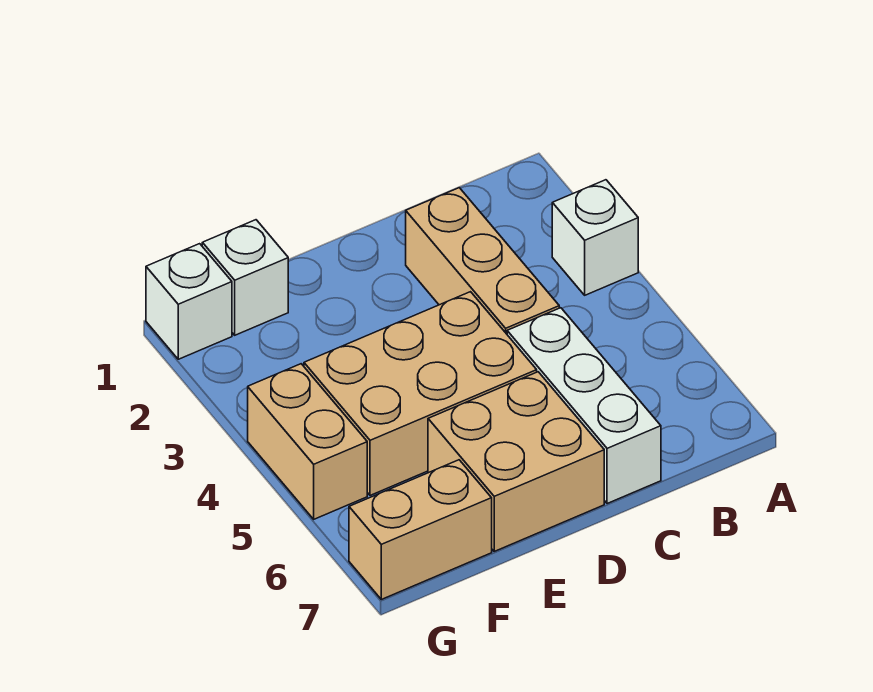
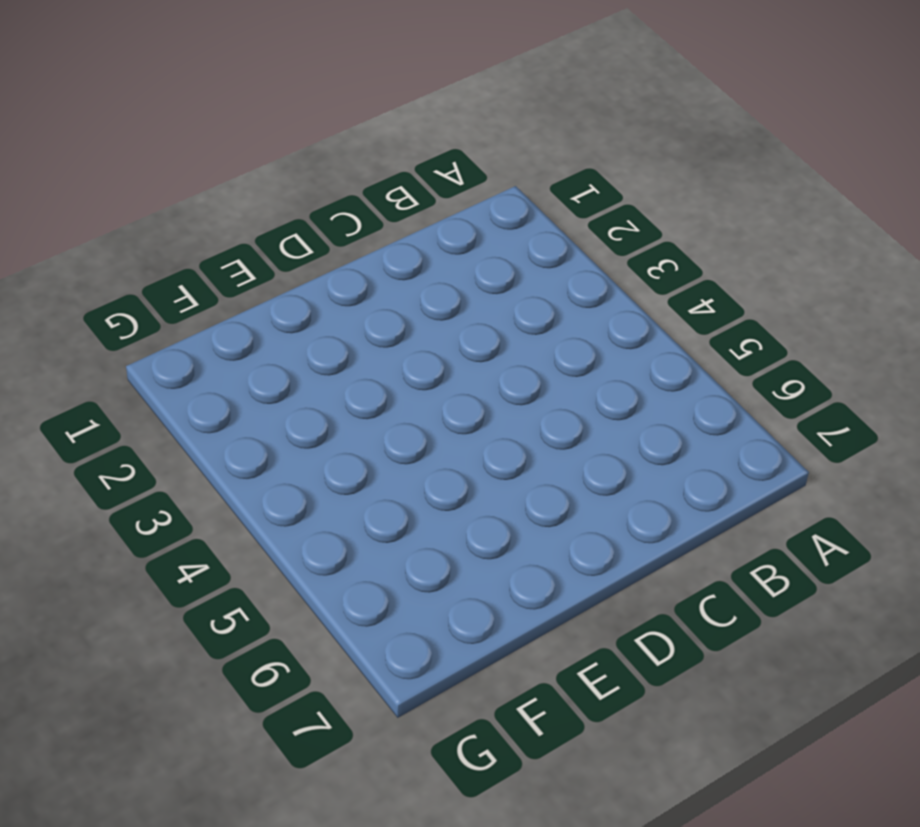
none -> white brick A3 level 1
none -> tan brick C2:C4 level 1

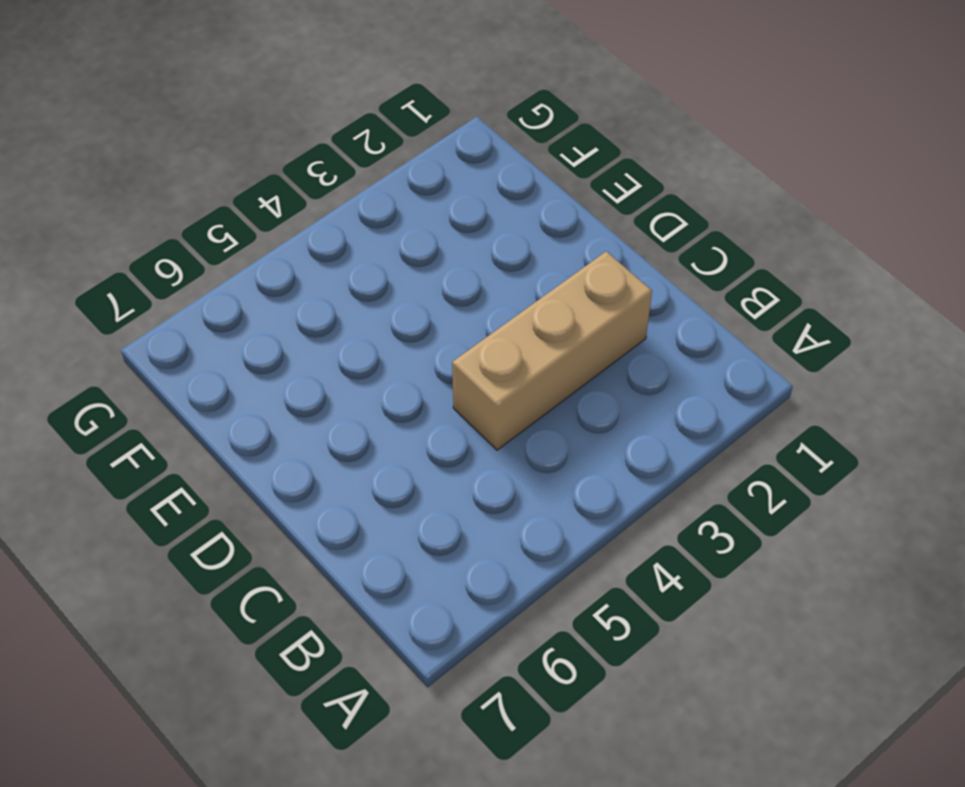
none -> white brick A3 level 1
none -> white brick C5:C7 level 1

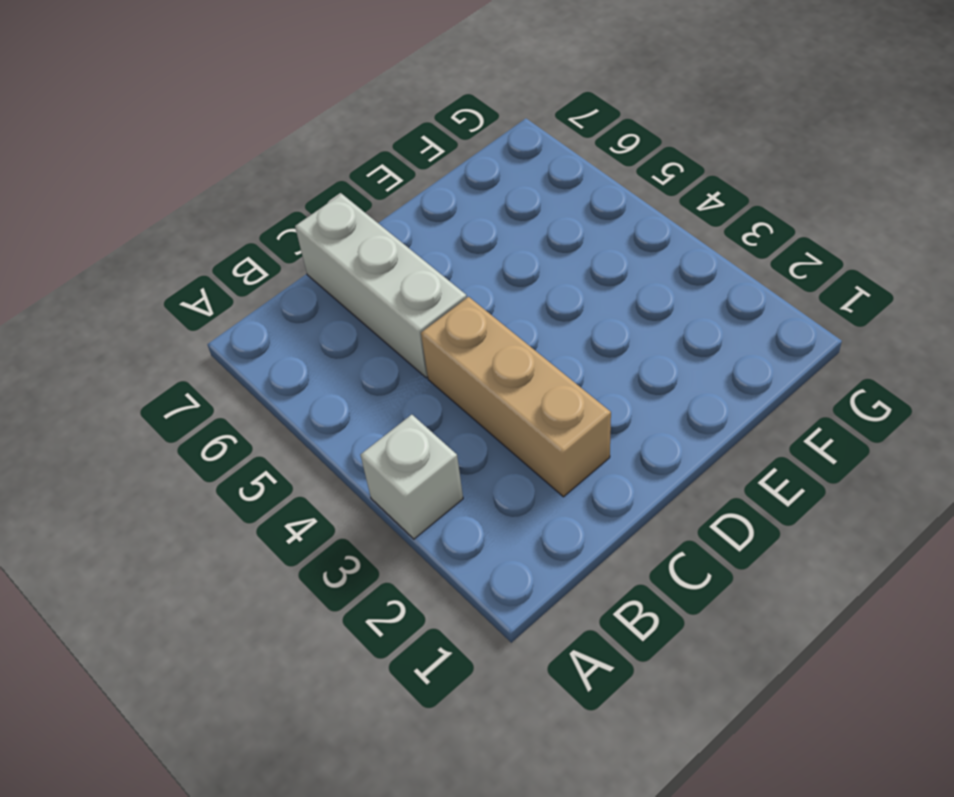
none -> tan brick D4:F5 level 1
none -> tan brick D6:E7 level 1

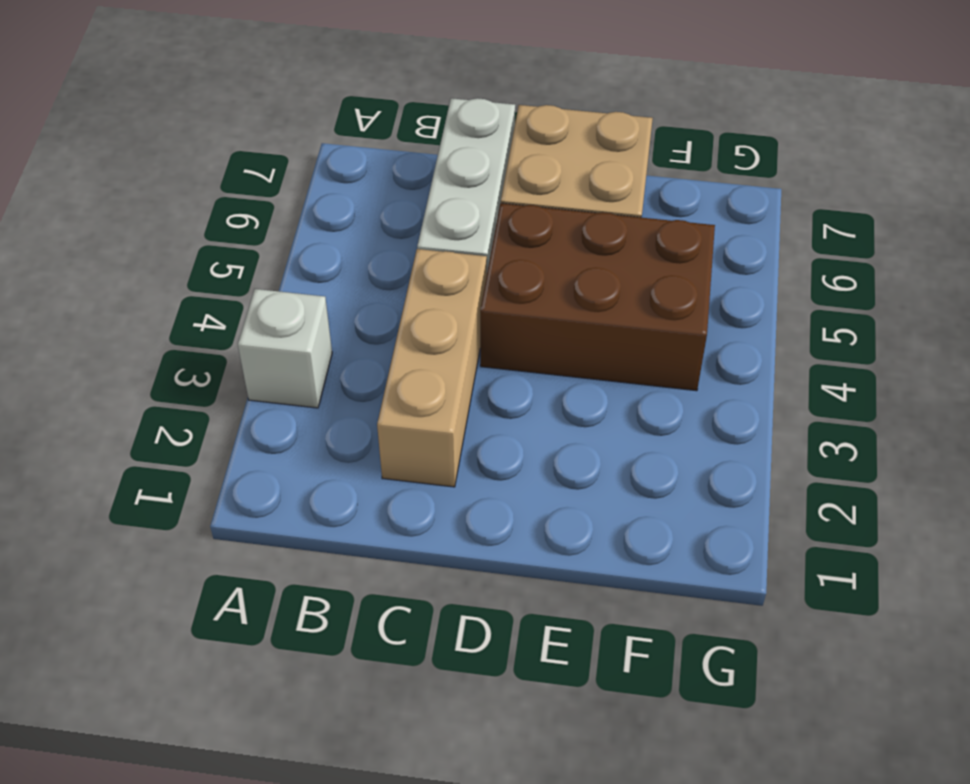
brown brick D4:F5 level 1 -> tan brick D4:F5 level 1
none -> white brick F1 level 1
none -> tan brick F7:G7 level 1

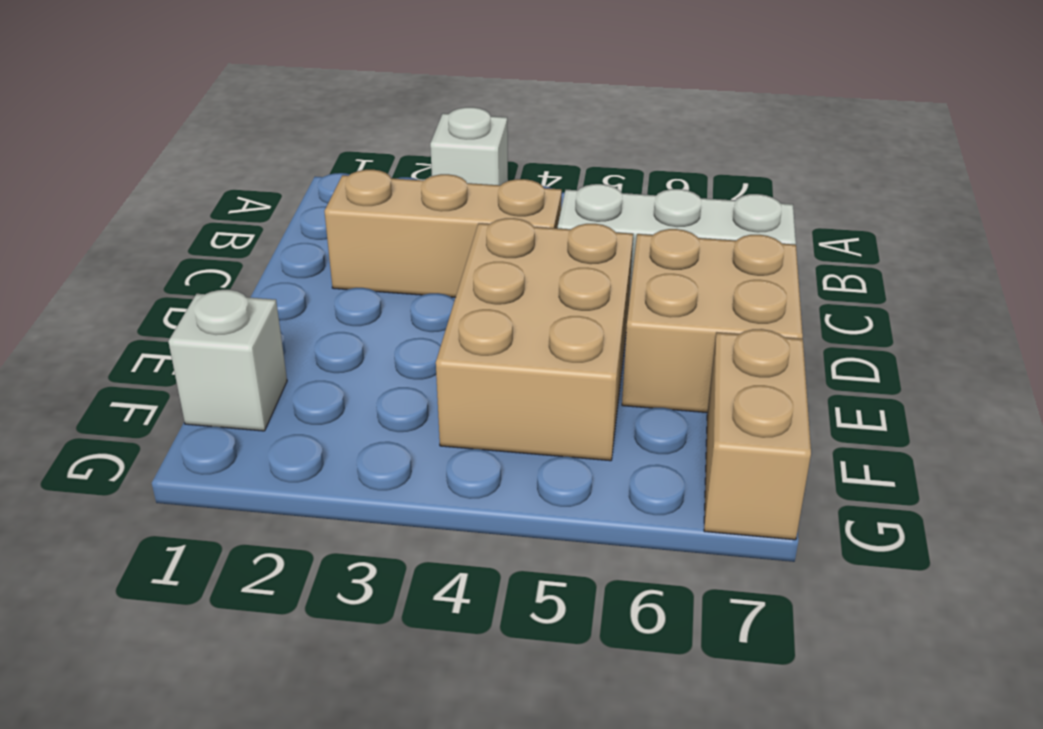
none -> white brick G1 level 1
none -> tan brick G4:G5 level 1

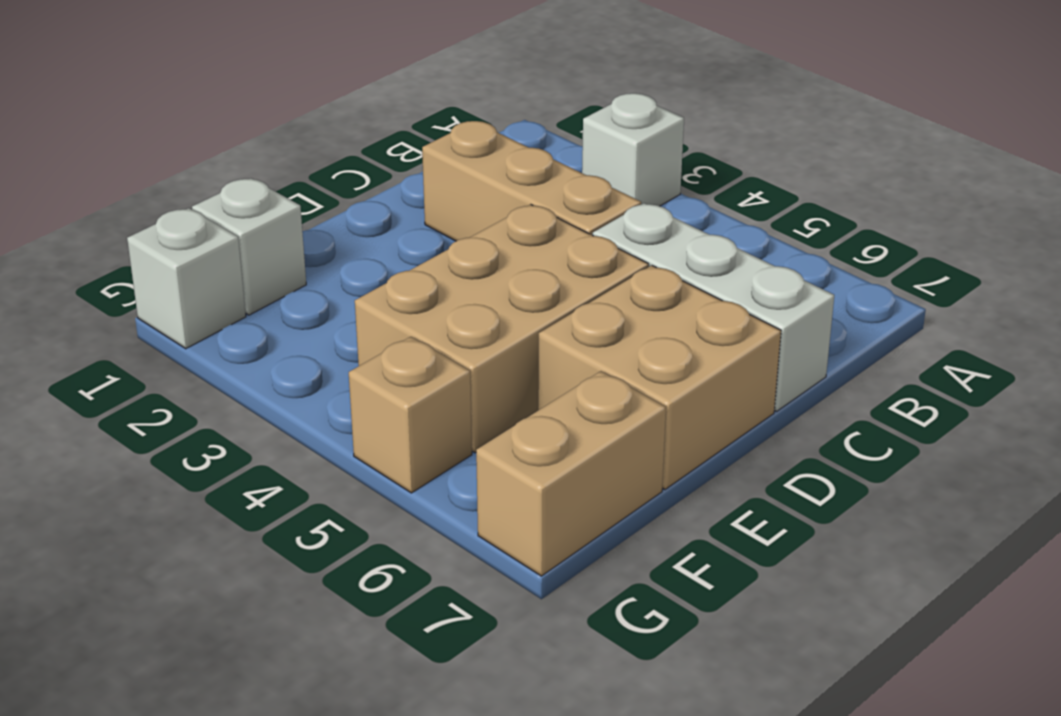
tan brick G5 level 1 -> tan brick G4:G5 level 1

